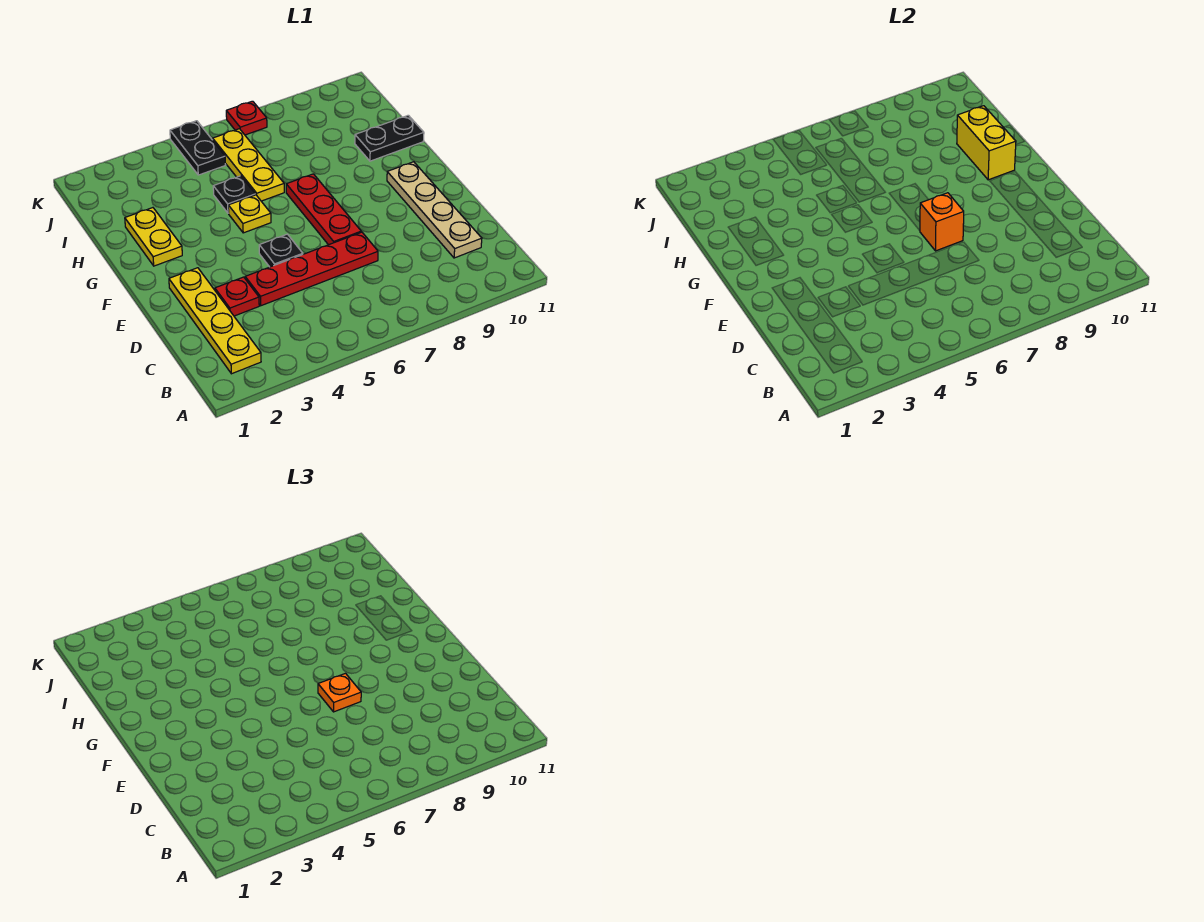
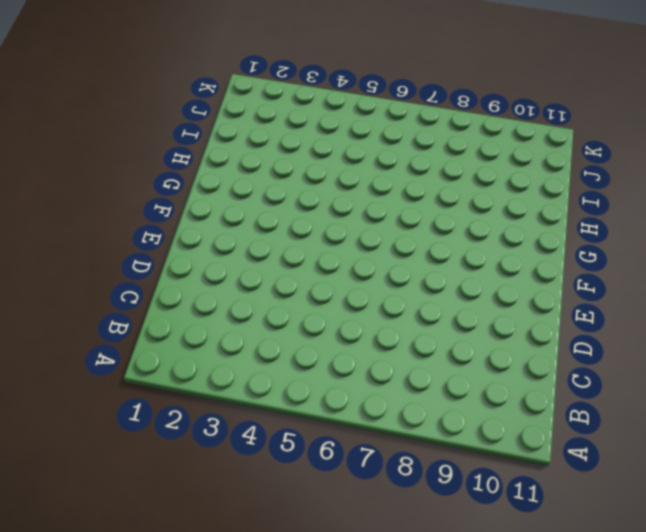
none -> yellow plate B2:E2 level 1
none -> tan plate C10:F10 level 1
none -> red plate D3 level 1

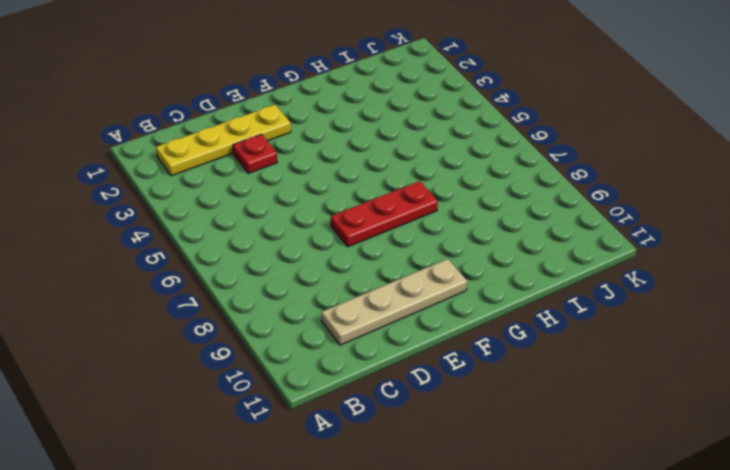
none -> red plate D4:D7 level 1
none -> black plate E5 level 1
none -> yellow plate G2:H2 level 1

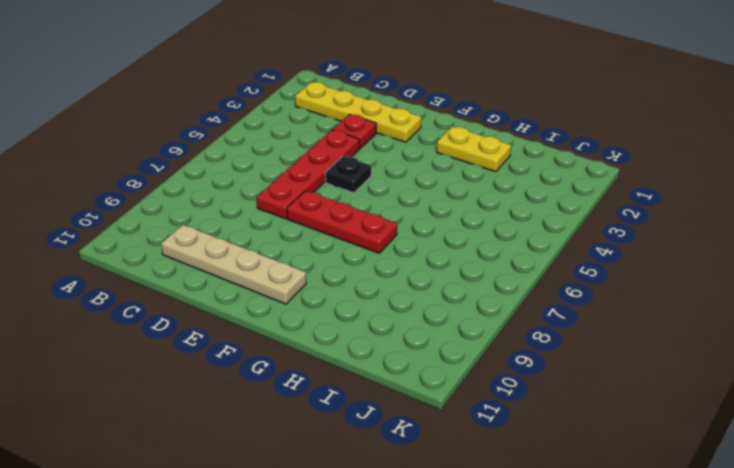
none -> yellow plate G5 level 1
none -> black plate H5 level 1
none -> yellow plate H6:J6 level 1

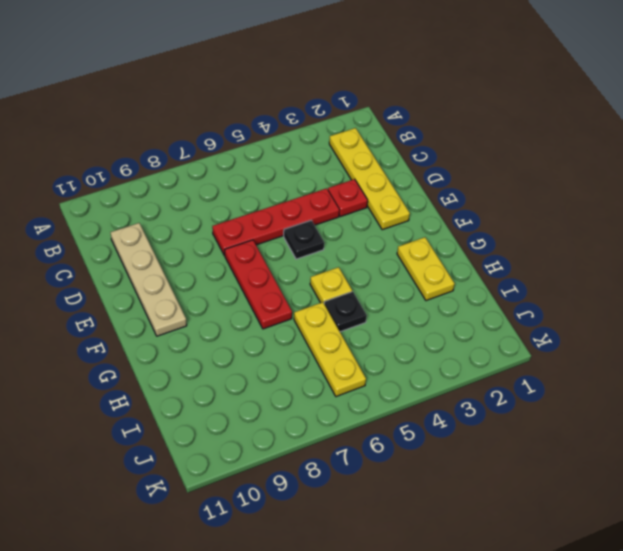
none -> black plate H10:H11 level 1
none -> black plate J5:K5 level 1
none -> red plate K7 level 1

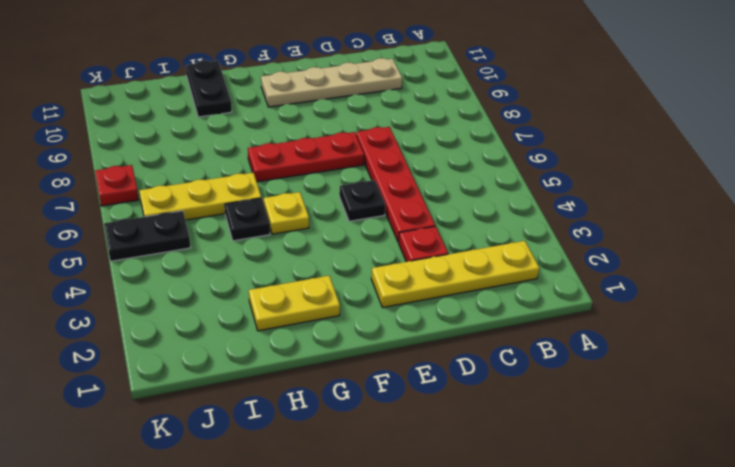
none -> orange brick E7 level 2
none -> yellow brick G10:H10 level 2
none -> orange plate E7 level 3

